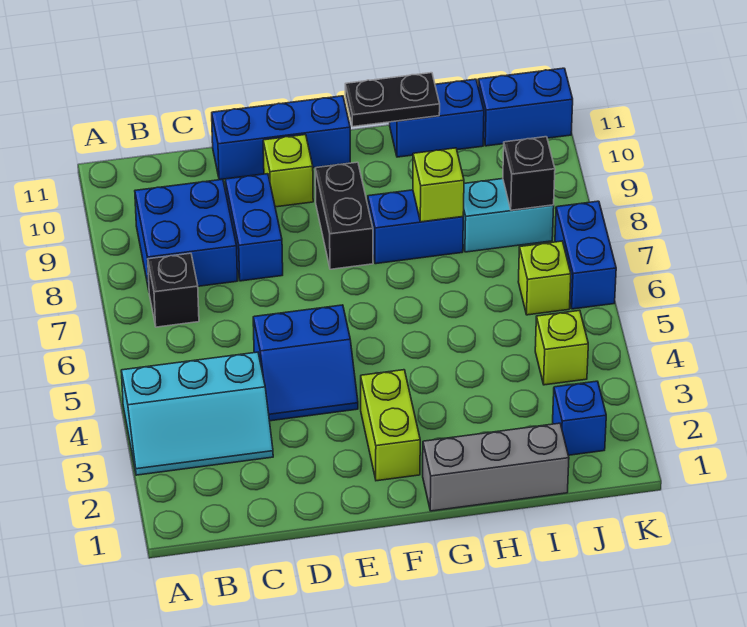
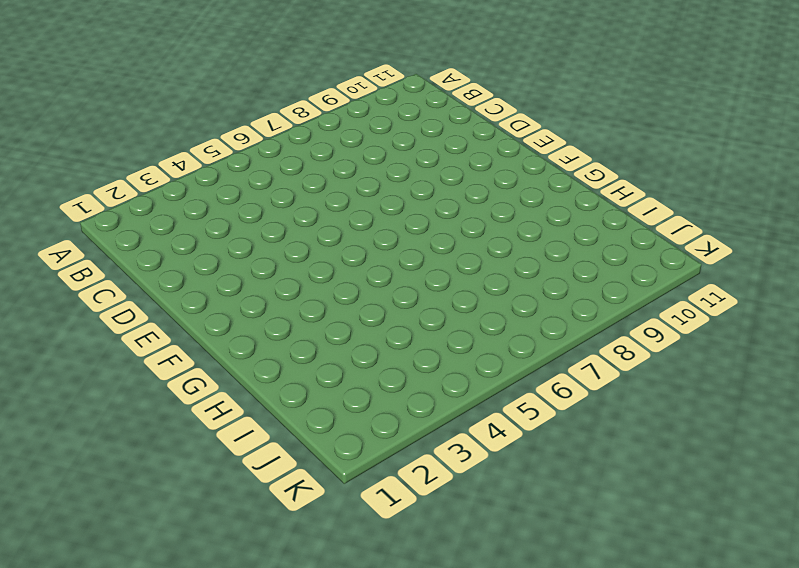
none -> cyan slope A3:C4 level 1 top 4
none -> black brick B7 level 1
none -> blue brick B8:C9 level 1

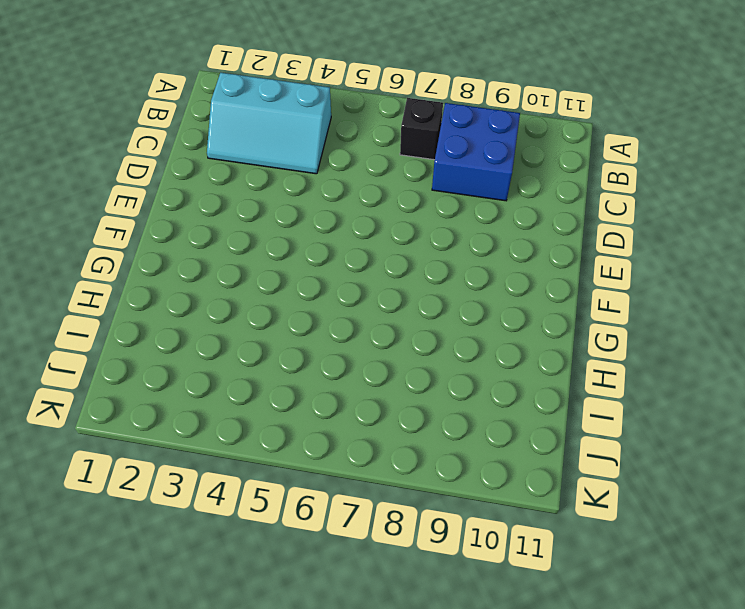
cyan slope B2:C4 level 1 top B -> cyan slope A3:C4 level 1 top 4
none -> blue slope D4:E5 level 1 top 5
none -> blue brick D8:D9 level 1
none -> blue brick D11:F11 level 1

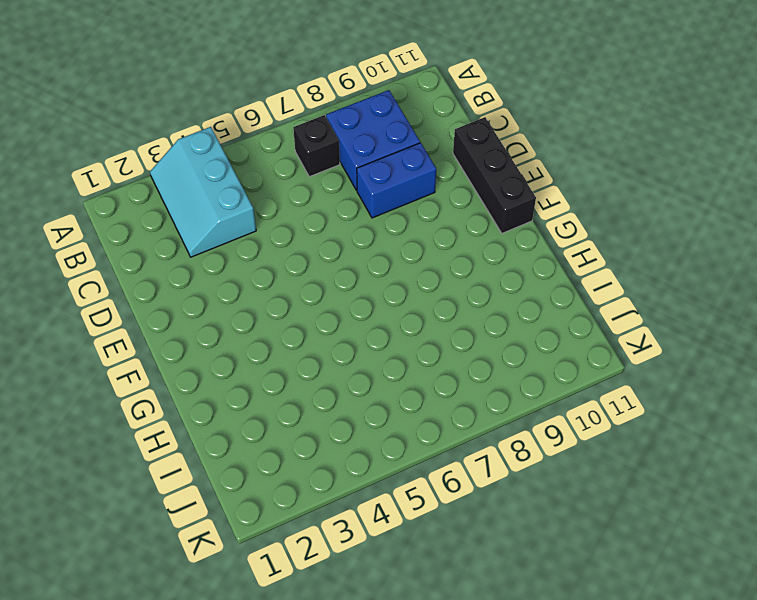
black brick D11:F11 level 1 -> blue brick D11:F11 level 1
none -> blue slope D4:E5 level 1 top 5
none -> lime brick E10 level 1
none -> lime brick F2:F3 level 1

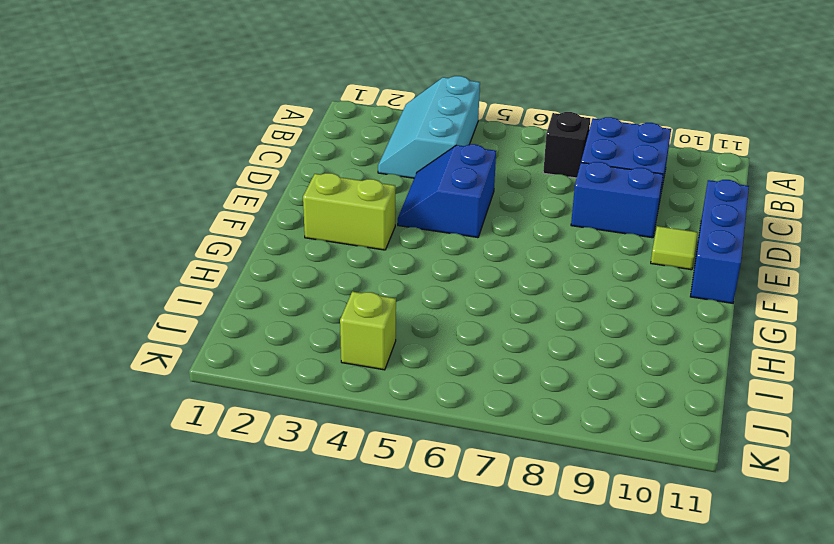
lime tile E10 level 1 -> lime brick E10 level 1
none -> black brick F8:F9 level 1
none -> grey brick G1:I1 level 1
none -> blue brick G8:H8 level 1

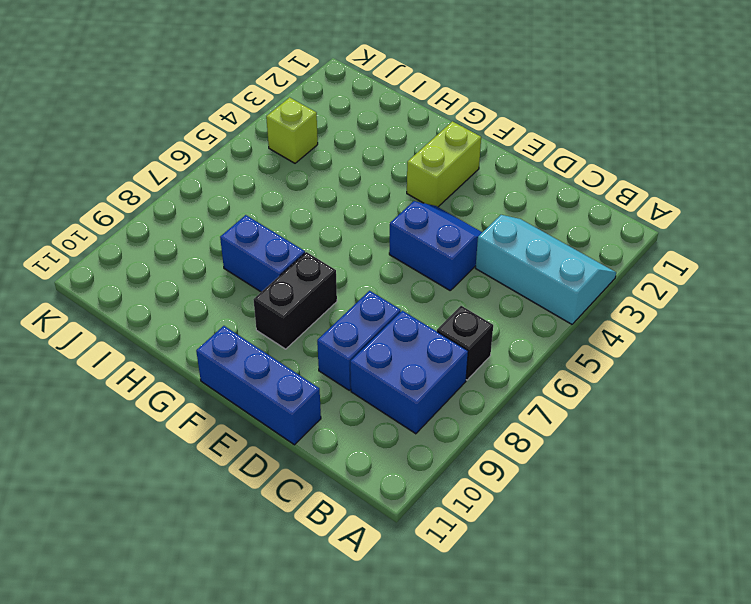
none -> lime brick E10 level 1
none -> grey brick G1:I1 level 1
none -> blue brick H11:I11 level 1

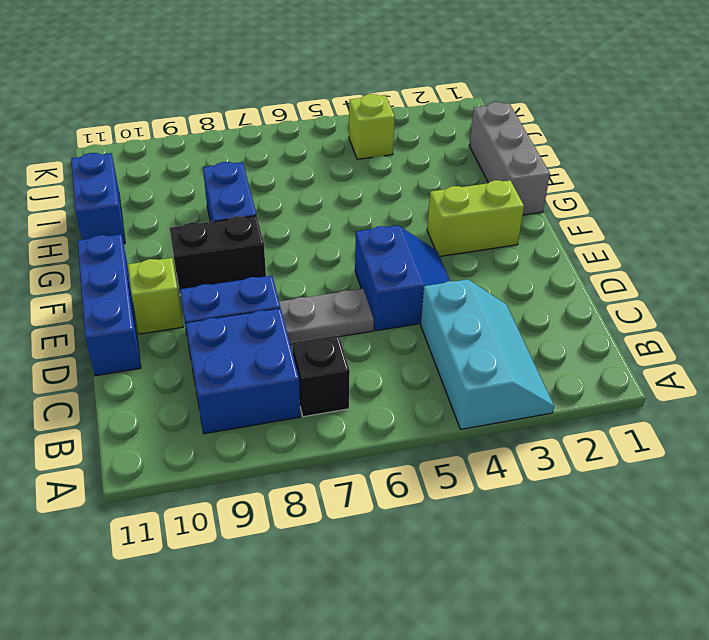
grey plate D6:D7 level 1 -> none
none -> cyan brick I8:J8 level 1
none -> blue brick J2 level 1
none -> lime brick J6 level 1

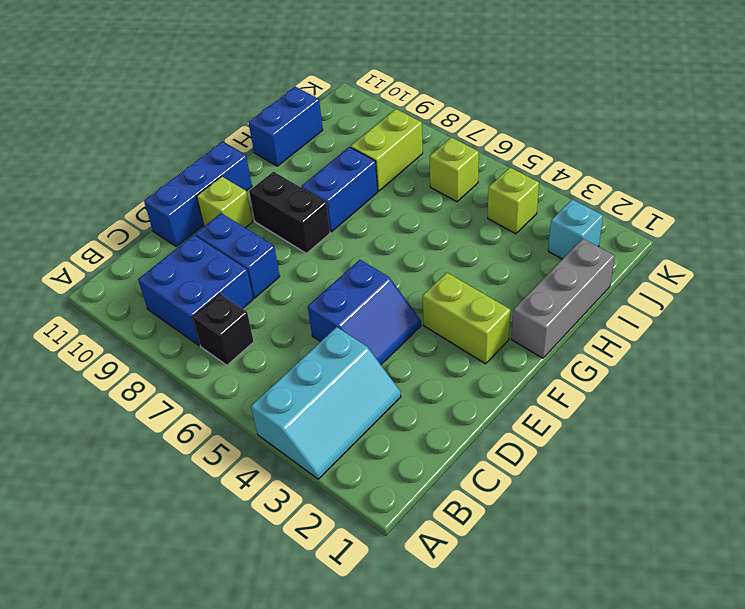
lime brick I8:J8 level 1 -> cyan brick I8:J8 level 1
cyan brick J2 level 1 -> blue brick J2 level 1
none -> blue brick J11:K11 level 1
none -> blue brick K6:K7 level 1
none -> black plate G11:H11 level 2

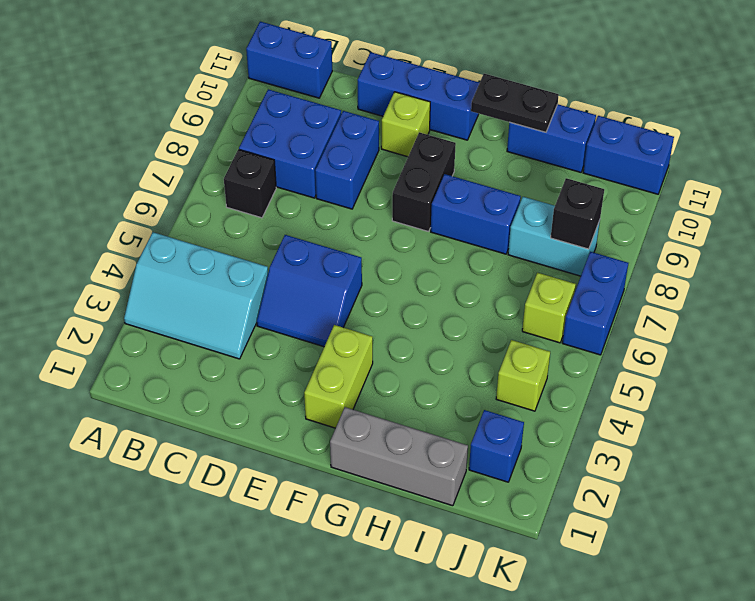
blue brick A11:B11 level 1 -> none
none -> lime brick H8 level 2

